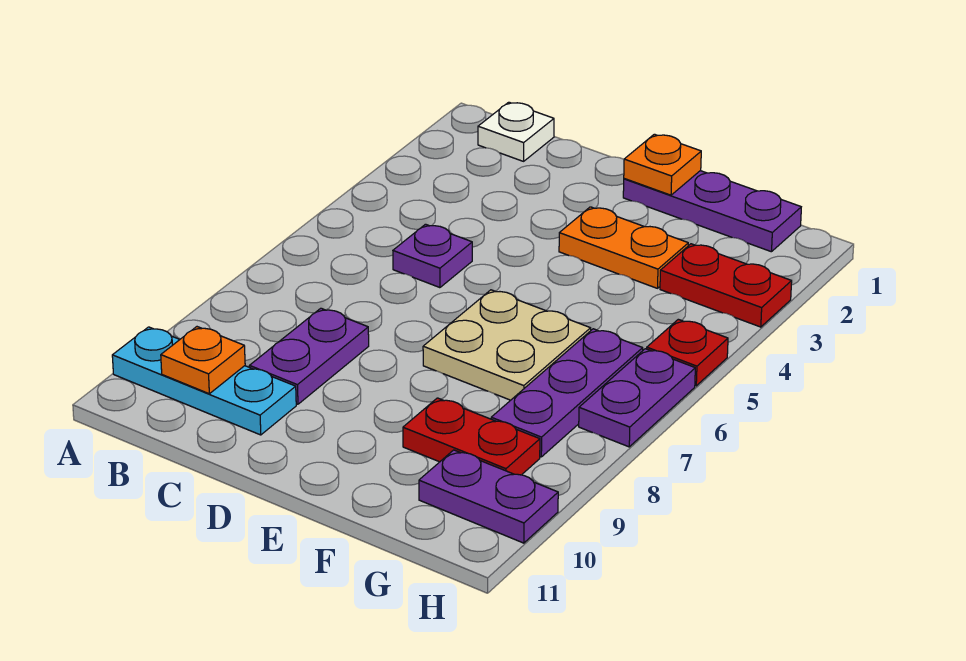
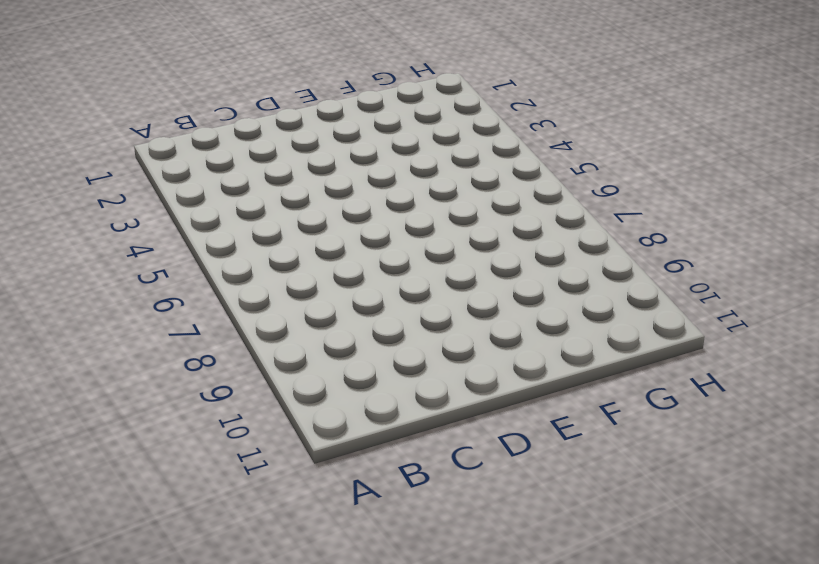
none -> cyan plate A10:C10 level 1
none -> white plate B1 level 1
none -> purple plate C5 level 1

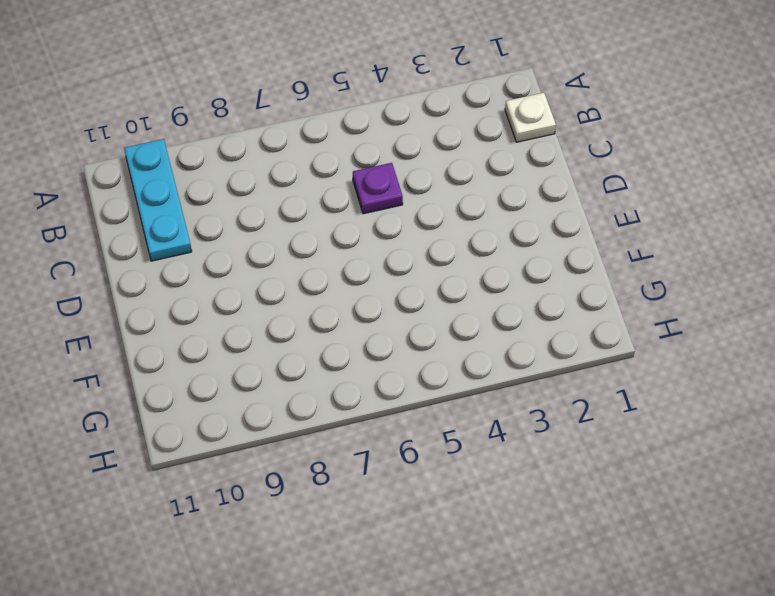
none -> purple plate C8:C9 level 1
none -> purple plate E1:G1 level 1
none -> orange plate E3:F3 level 1

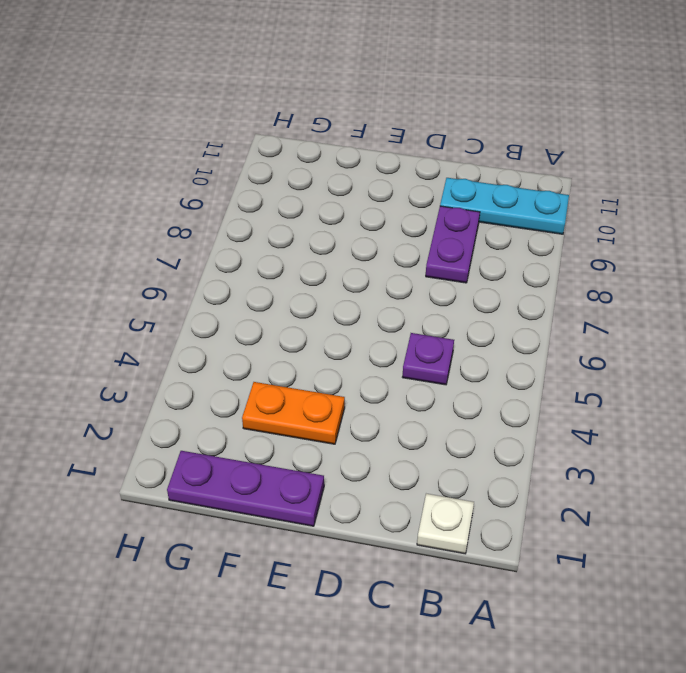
none -> tan plate E6:F7 level 1
none -> red plate F9:G9 level 1
none -> red plate G3:H3 level 1

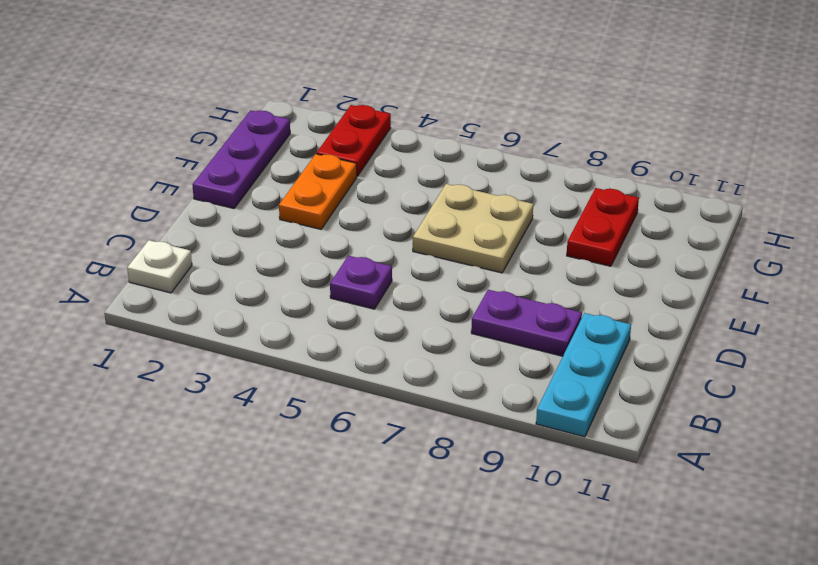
none -> purple plate G6:G8 level 1
none -> purple plate G10:H10 level 1
none -> red plate H5 level 1

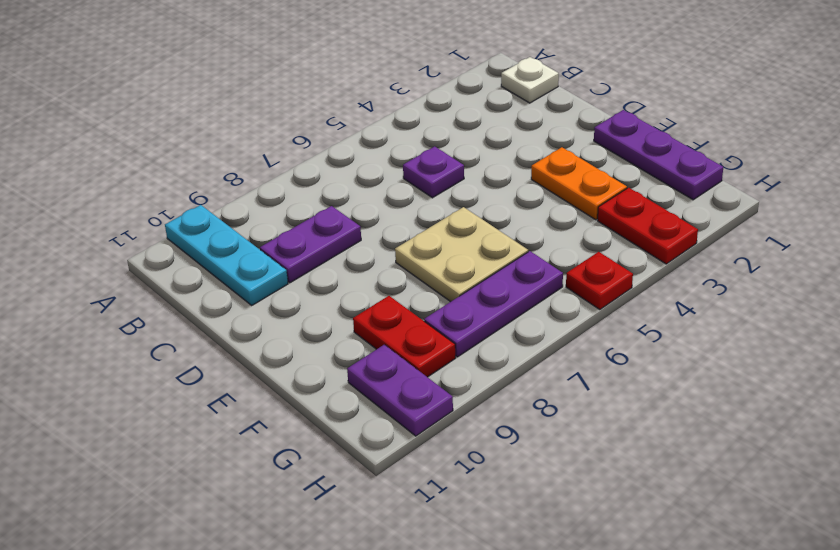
none -> purple plate H6:H7 level 1
none -> orange plate B10 level 2
none -> orange plate E1 level 2

